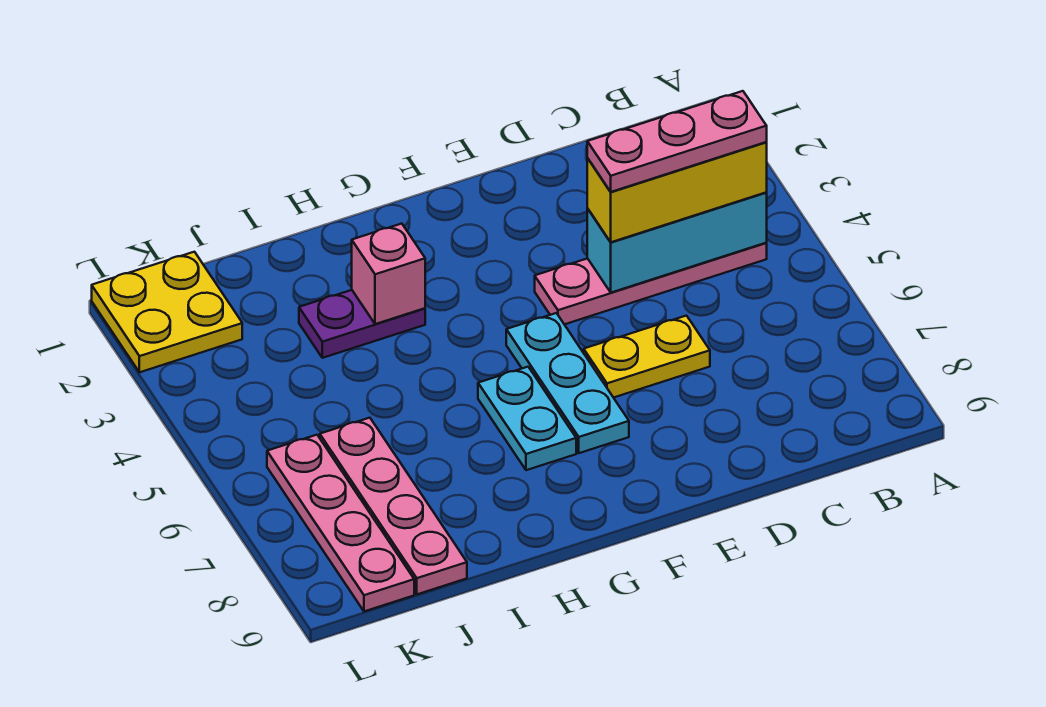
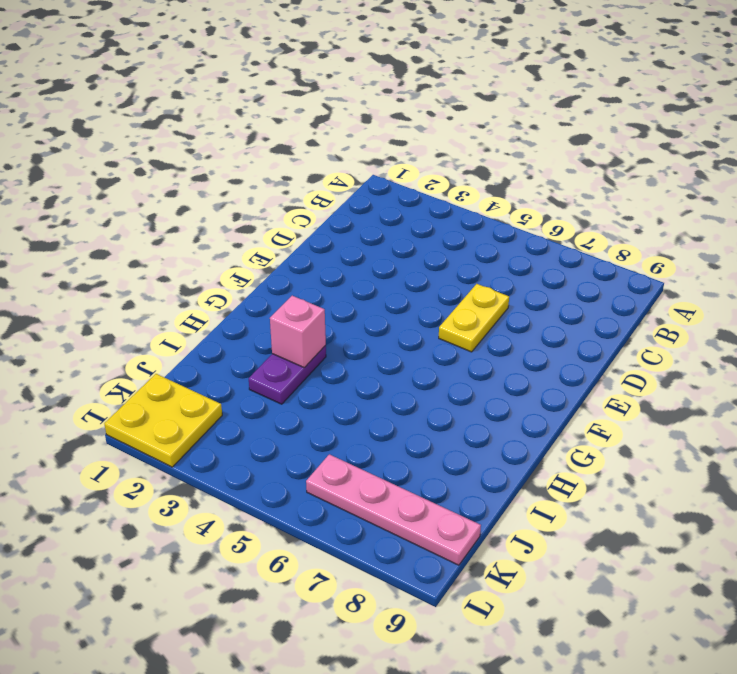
none -> pink plate B4:E4 level 1
none -> cyan plate F5:F7 level 1
none -> cyan plate G6:G7 level 1

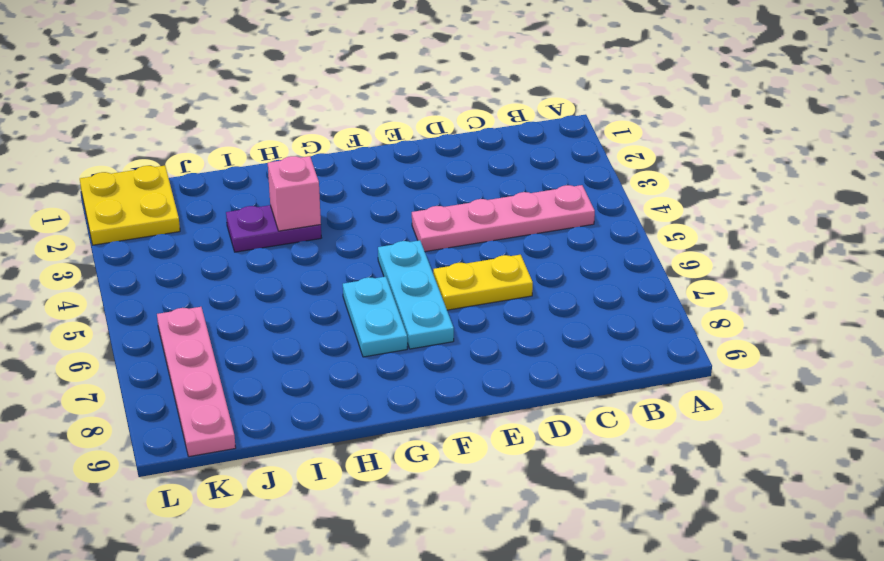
none -> pink plate J6:J9 level 1
none -> cyan brick B4:D4 level 2
none -> yellow brick B4:D4 level 3

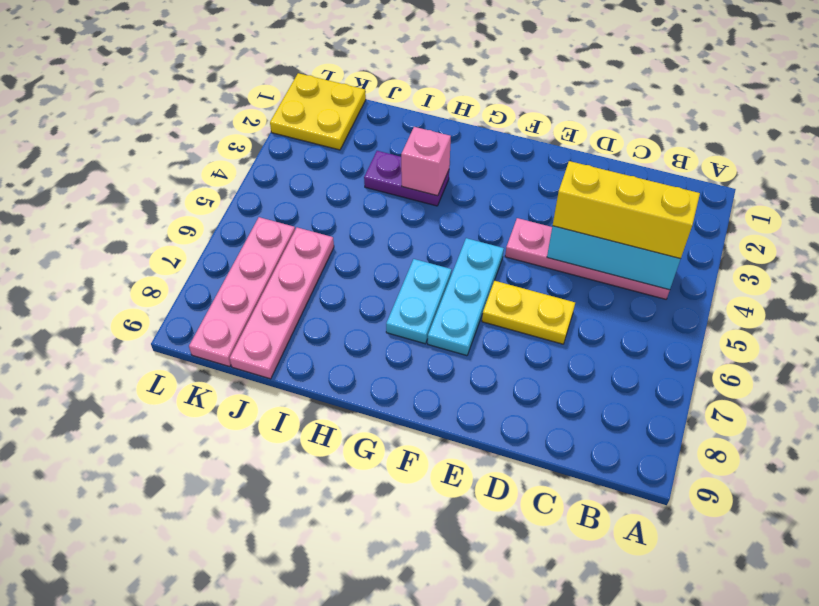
none -> pink plate B4:D4 level 4

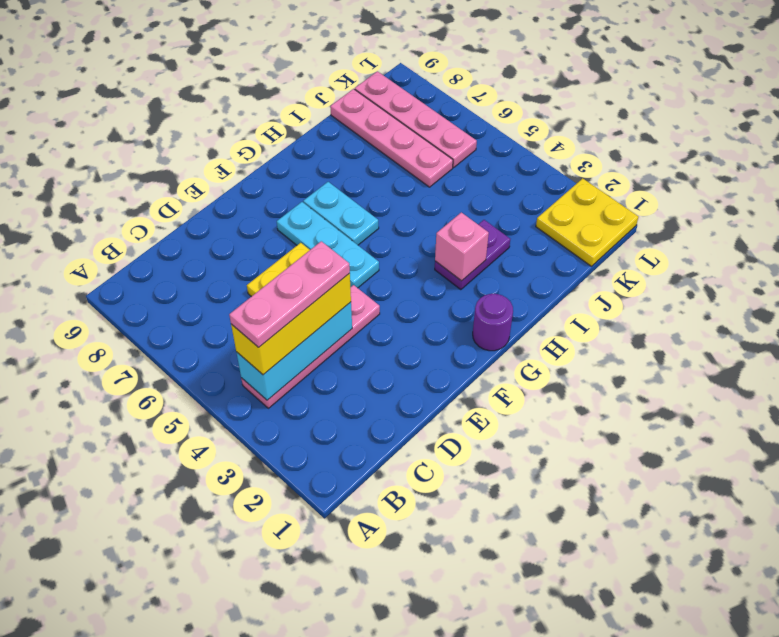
purple round brick G1 level 1 -> none

